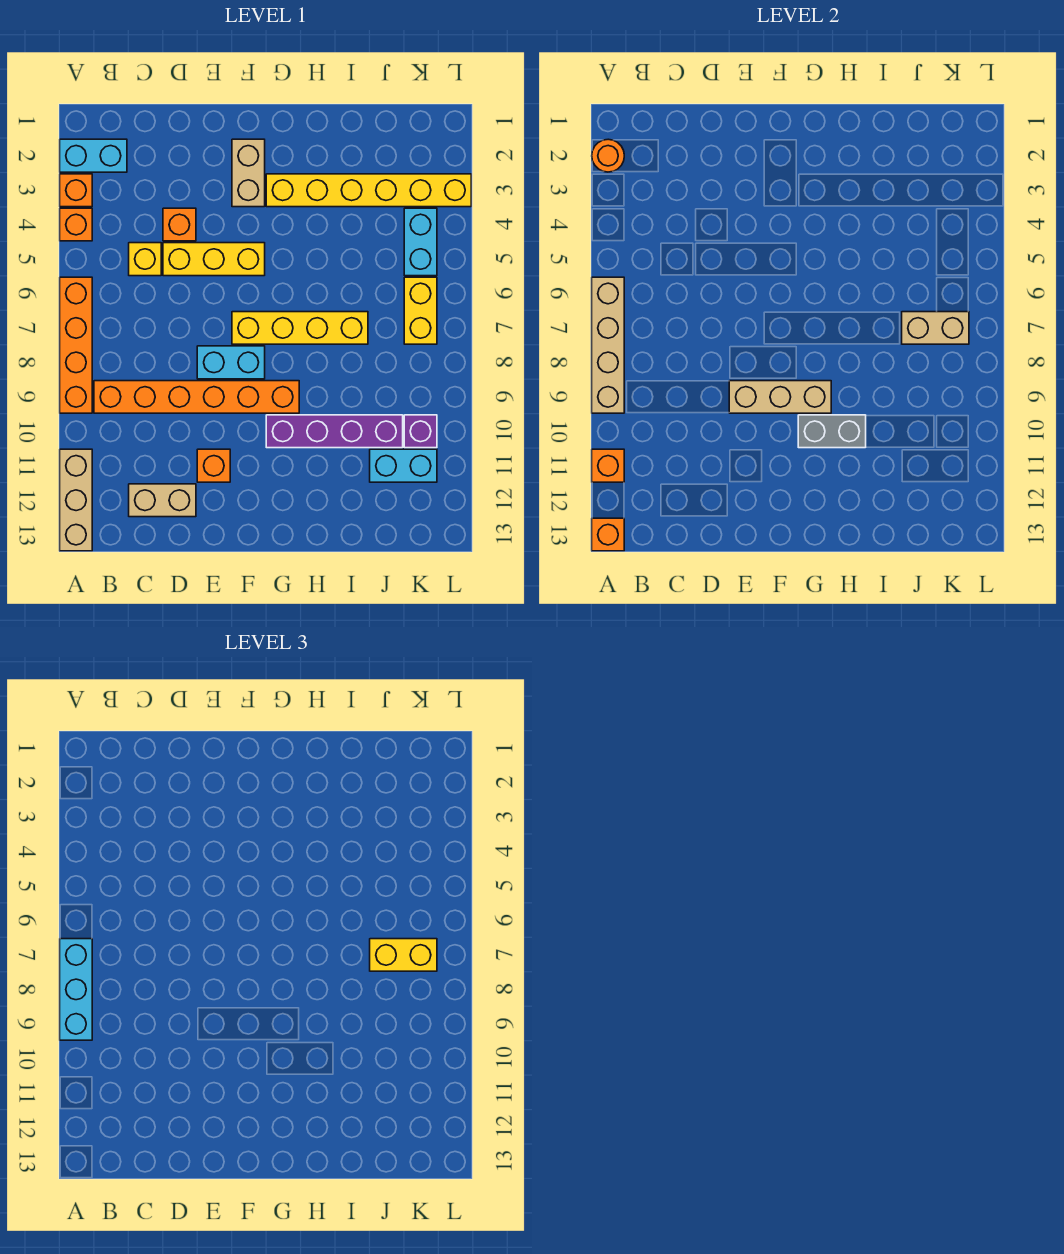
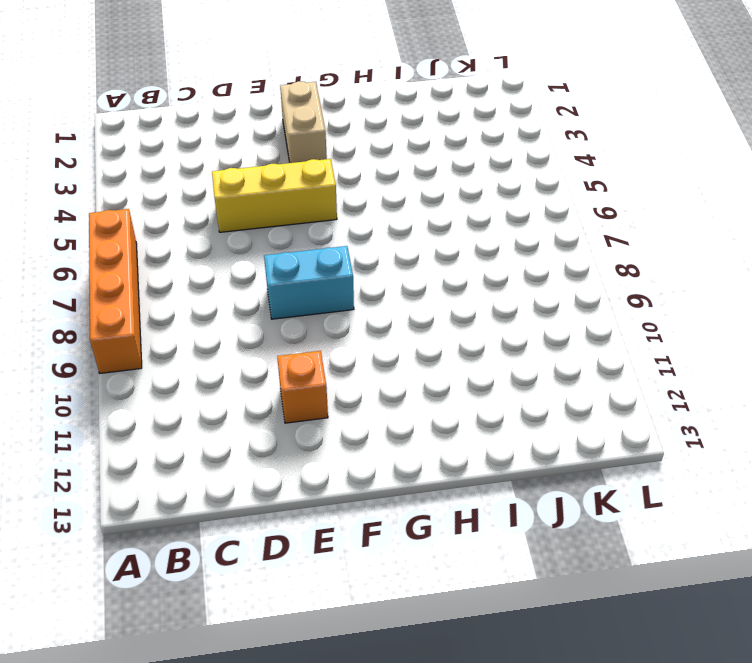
none -> cyan brick A2:B2 level 1
none -> orange brick A3 level 1
none -> orange brick A4 level 1

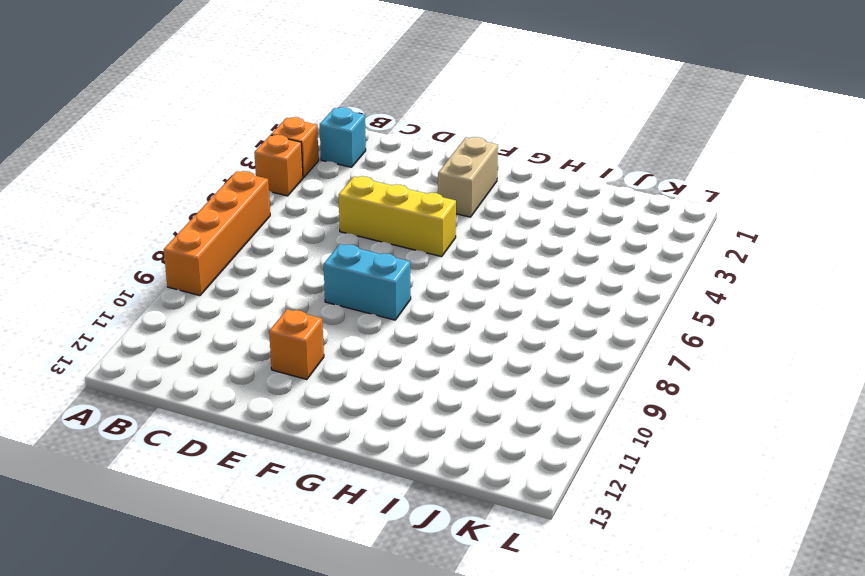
cyan brick B2 level 1 -> cyan brick A2:B2 level 1
none -> tan brick A11:A13 level 1
none -> orange brick B9:G9 level 1
none -> yellow brick C5 level 1

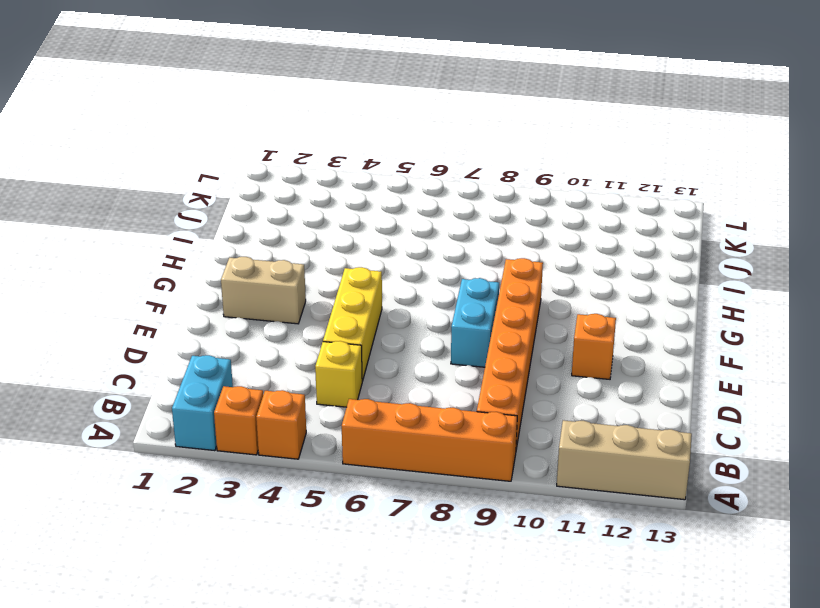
none -> tan brick C12:D12 level 1
none -> orange brick D4 level 1
none -> yellow brick F7:I7 level 1

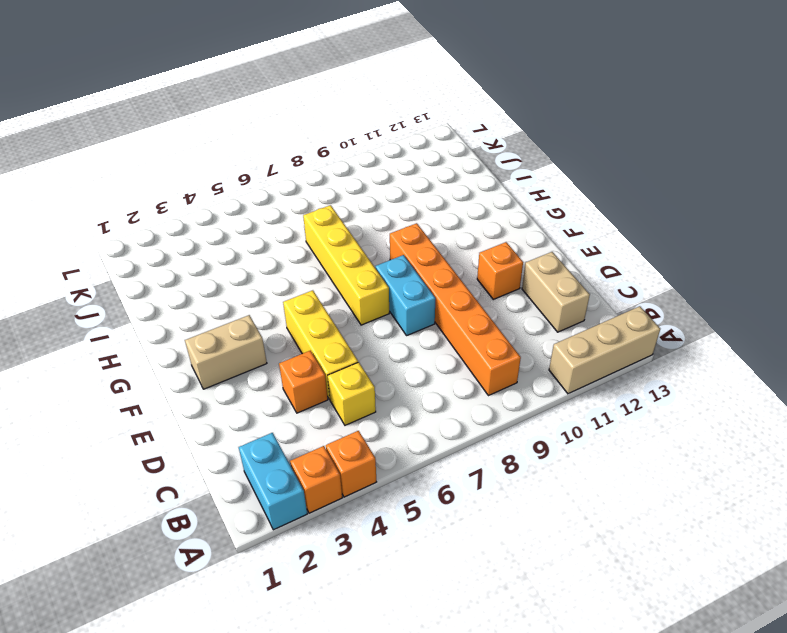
none -> orange brick A6:A9 level 1
none -> yellow brick G3:L3 level 1
none -> purple brick G10:J10 level 1

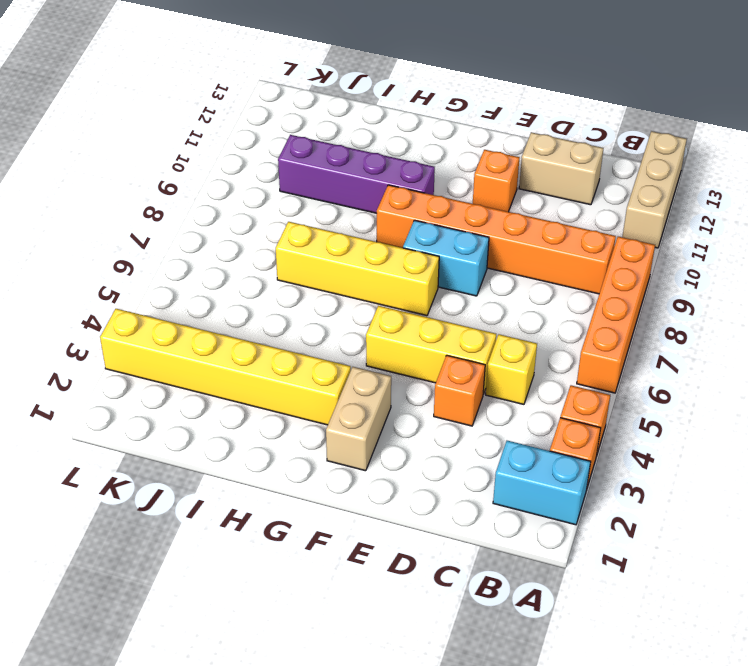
none -> cyan brick J11:K11 level 1
none -> cyan brick K4:K5 level 1
none -> yellow brick K6:K7 level 1

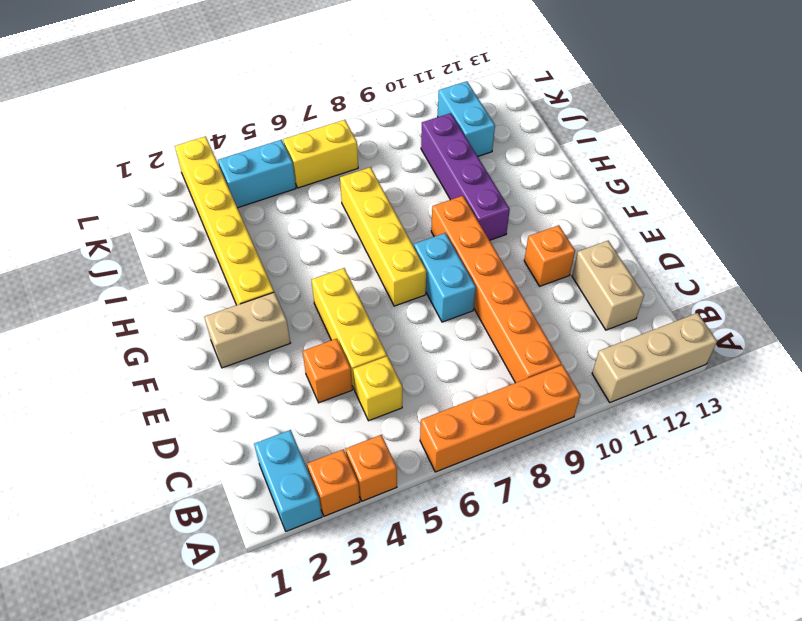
none -> purple brick K10 level 1
none -> orange round brick A2 level 2
none -> tan brick A6:A9 level 2

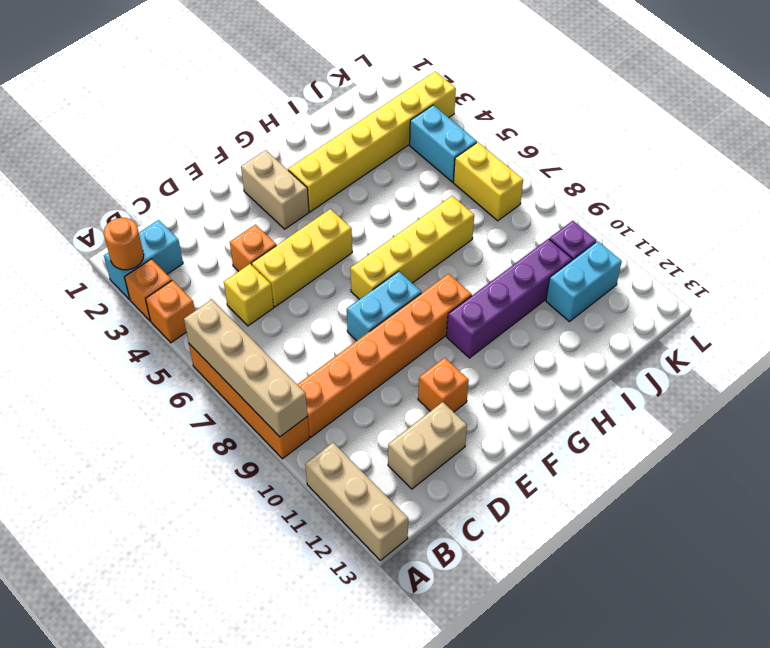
none -> orange brick A11 level 2
none -> orange brick A13 level 2
none -> tan brick E9:G9 level 2

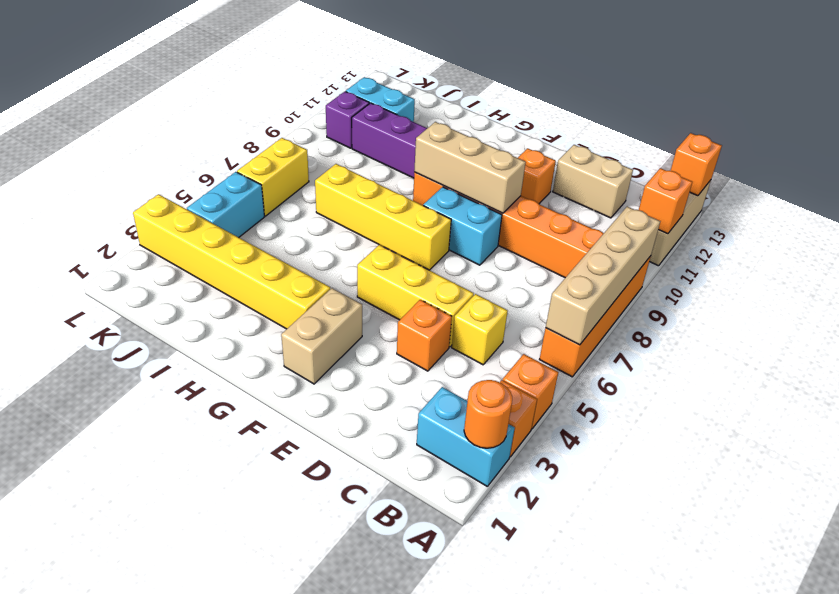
none -> grey brick G10:H10 level 2
none -> tan brick J7:K7 level 2
none -> cyan brick A7:A9 level 3

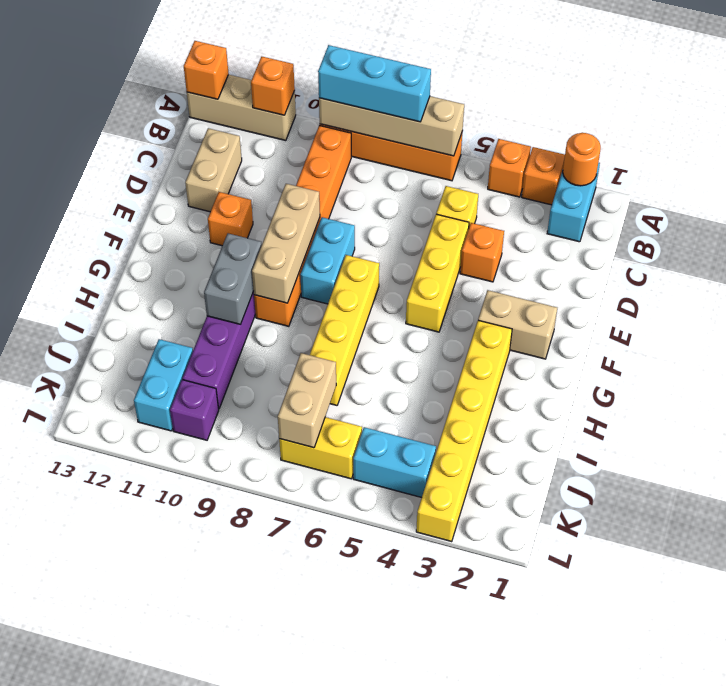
none -> yellow brick J7:K7 level 3

